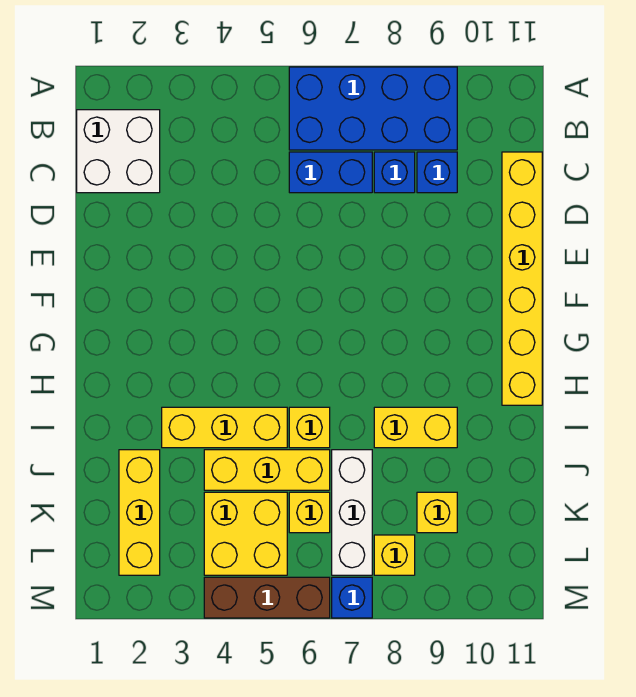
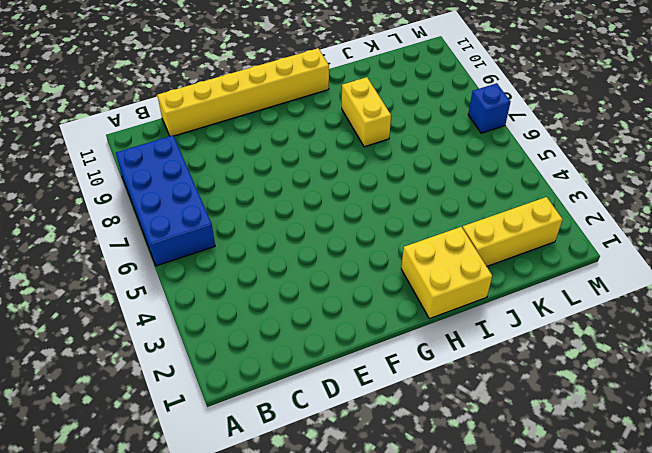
yellow brick H1:I2 level 1 -> yellow brick K4:L5 level 1
none -> white brick B1:C2 level 1
none -> blue brick C6:C7 level 1
none -> blue brick C8 level 1

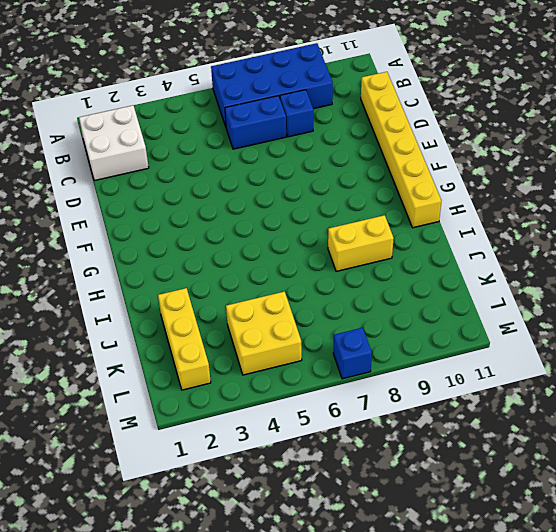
none -> blue brick C9 level 1
none -> yellow brick I3:I5 level 1
none -> yellow brick I6 level 1

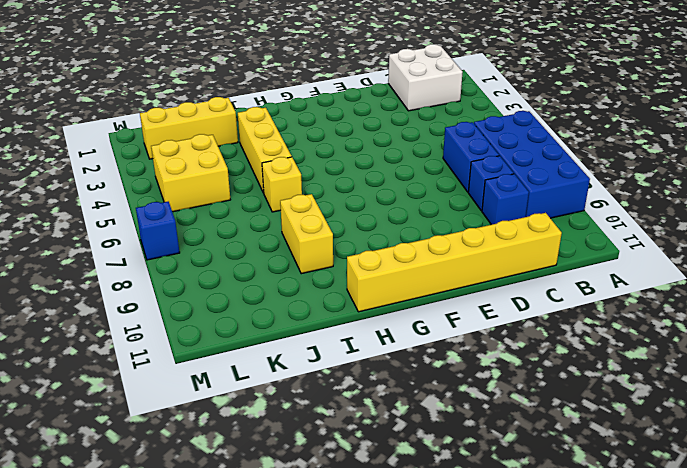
none -> yellow brick J4:J6 level 1
none -> white brick J7:L7 level 1
none -> yellow brick K6 level 1

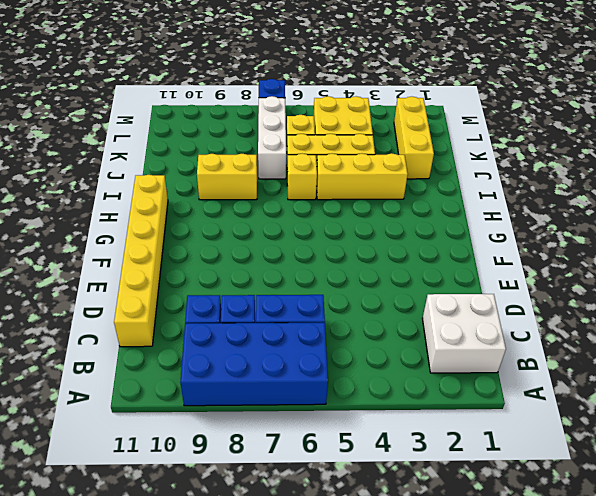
none -> yellow brick K9 level 1
none -> yellow brick L8 level 1
none -> brown brick M4:M6 level 1

